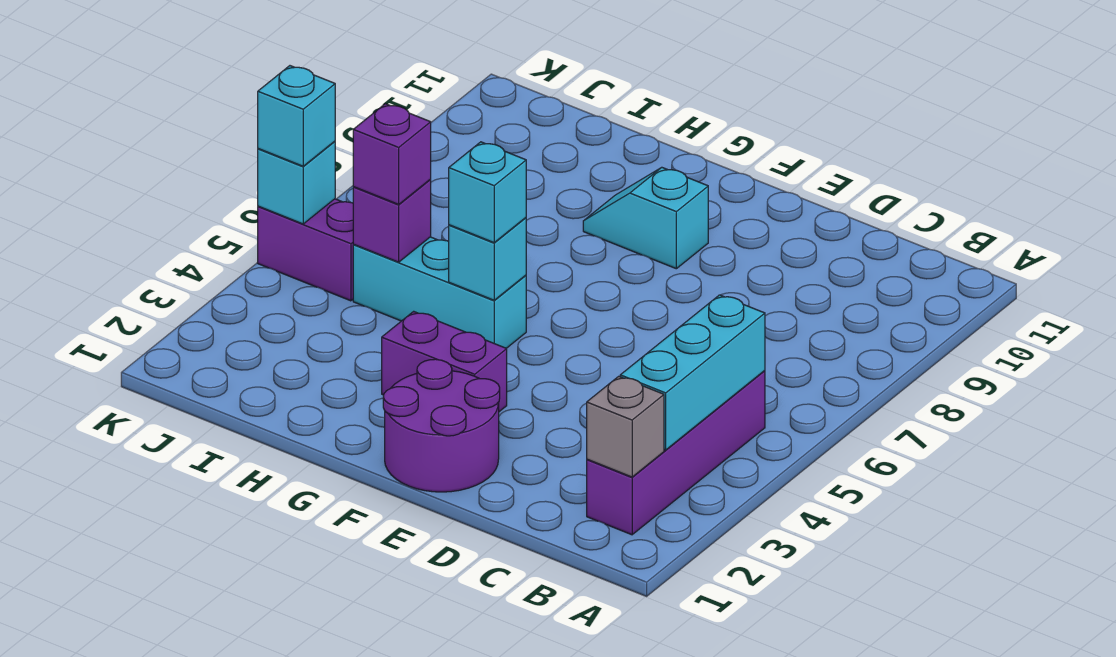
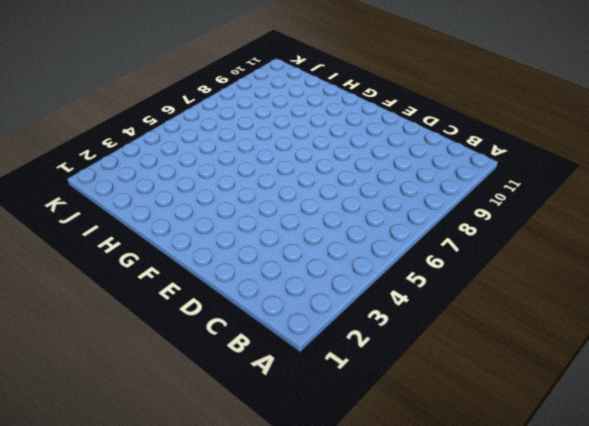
none -> purple brick B2:B5 level 1
none -> purple round brick E1:F2 level 1
none -> purple brick F3:G3 level 1

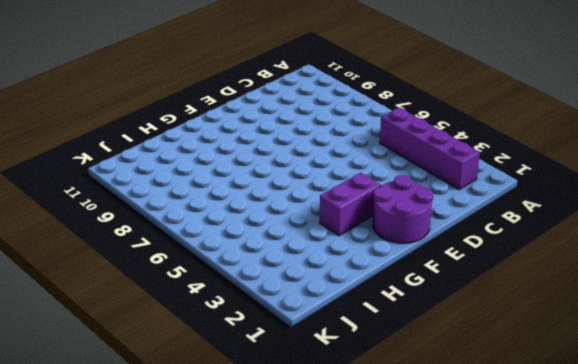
none -> cyan slope F9:G9 level 1 top F
none -> cyan brick G5:I5 level 1
none -> purple brick J5:K5 level 1

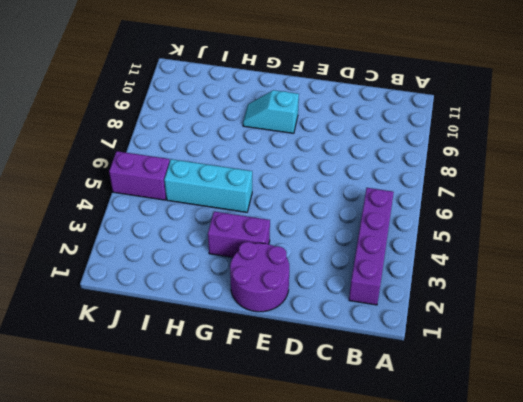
none -> grey brick B2 level 2
none -> cyan brick B3:B5 level 2
none -> cyan brick G5 level 2

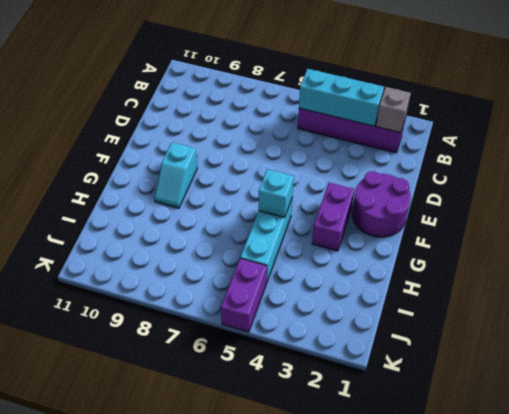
none -> purple brick I5 level 2
none -> cyan brick K5 level 2
none -> cyan brick G5 level 3

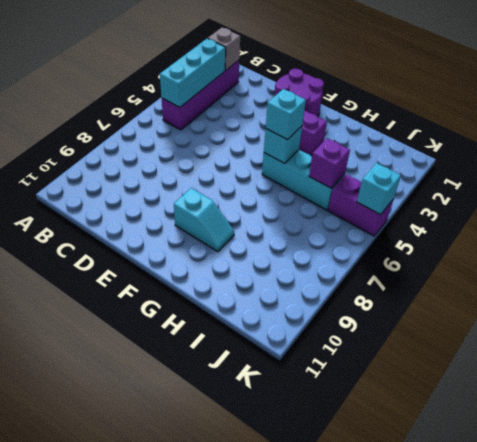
none -> purple brick I5 level 3
none -> cyan brick K5 level 3

